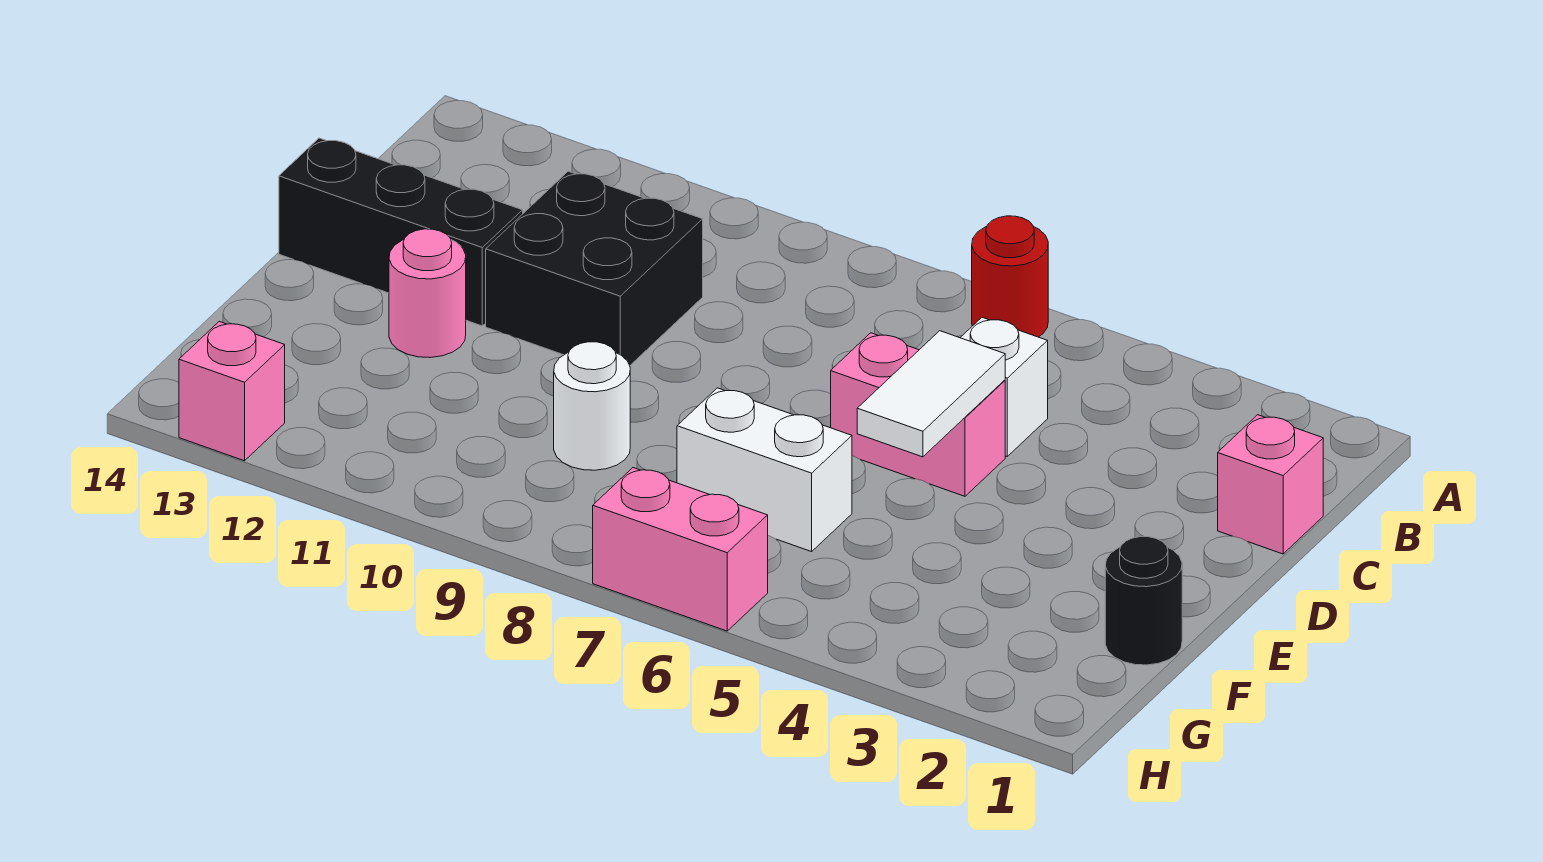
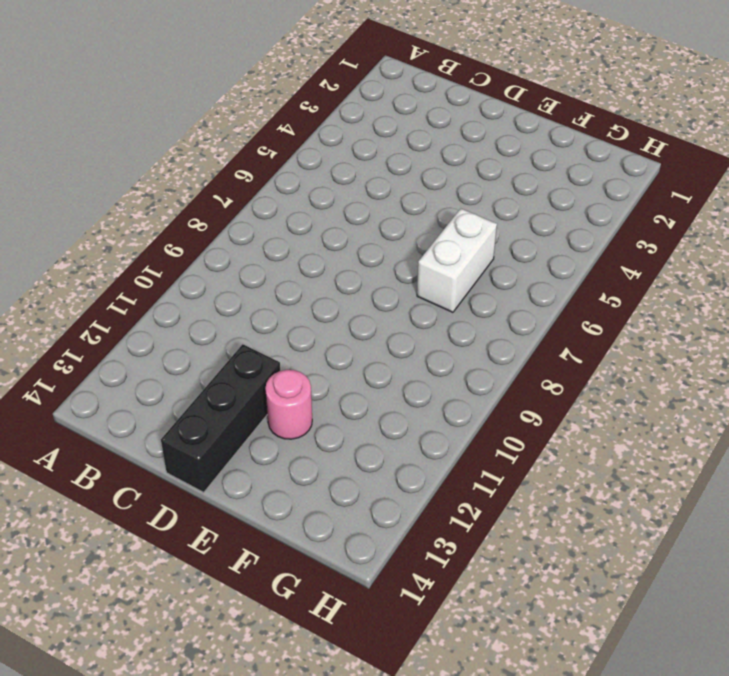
none -> red round brick A6 level 1
none -> pink brick C1 level 1
none -> white brick C5 level 1

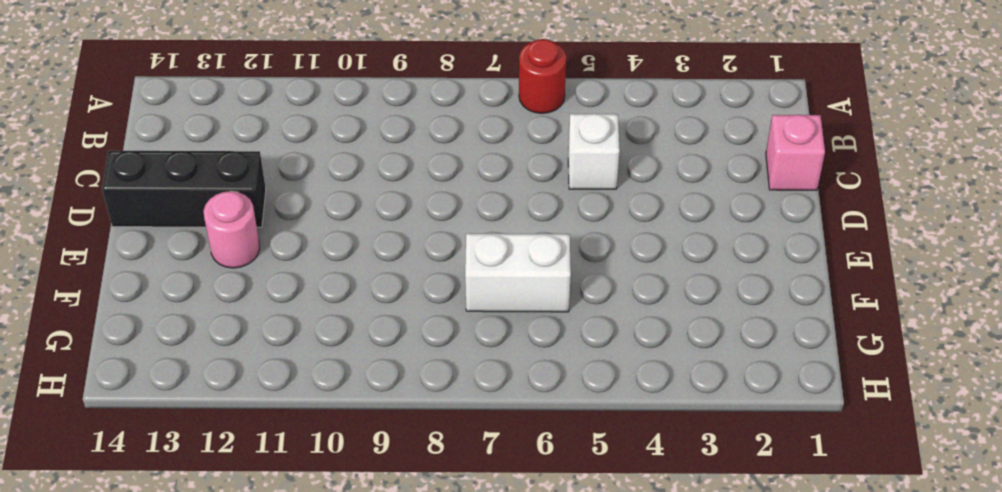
none -> black brick C10:D11 level 1
none -> pink brick D5:D6 level 1
none -> black round brick F1 level 1

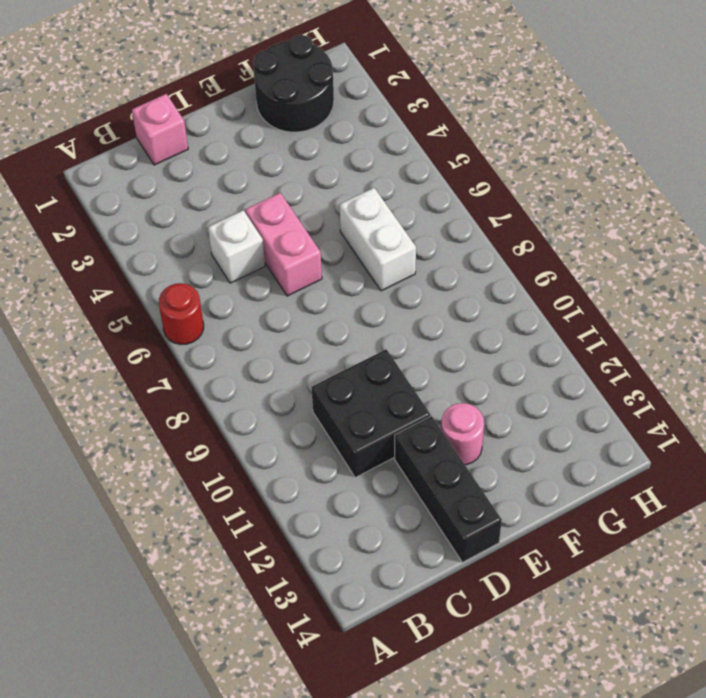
black round brick F1:G2 level 1 -> black round brick F1 level 1
none -> white round brick F9 level 1
none -> pink brick H6:H7 level 1
none -> pink brick H13 level 1

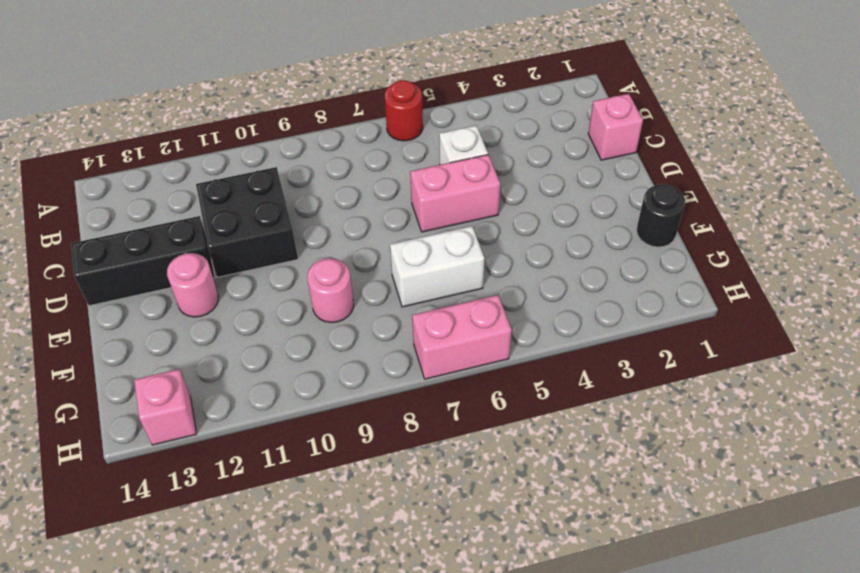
pink round brick F9 level 1 -> white round brick F9 level 1
none -> white tile D5:E5 level 2

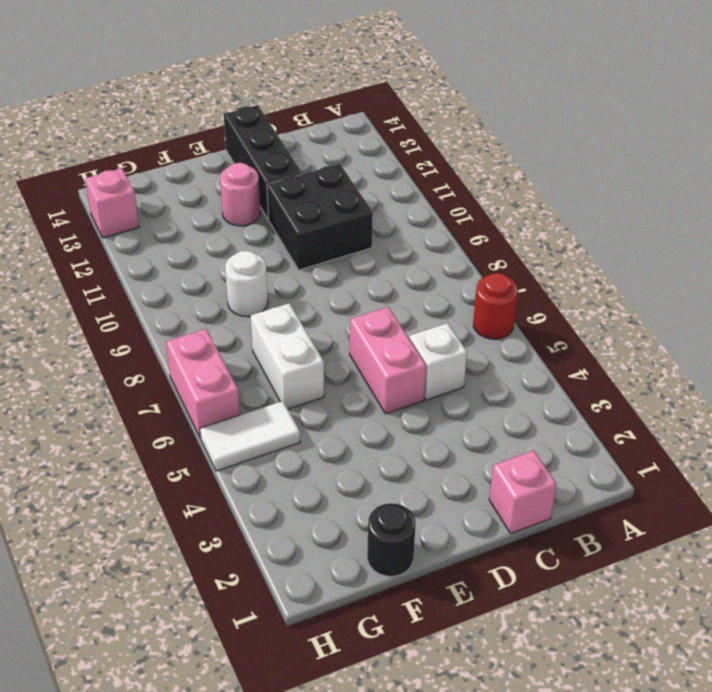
white tile G5:H5 level 1 -> white tile D5:E5 level 2

